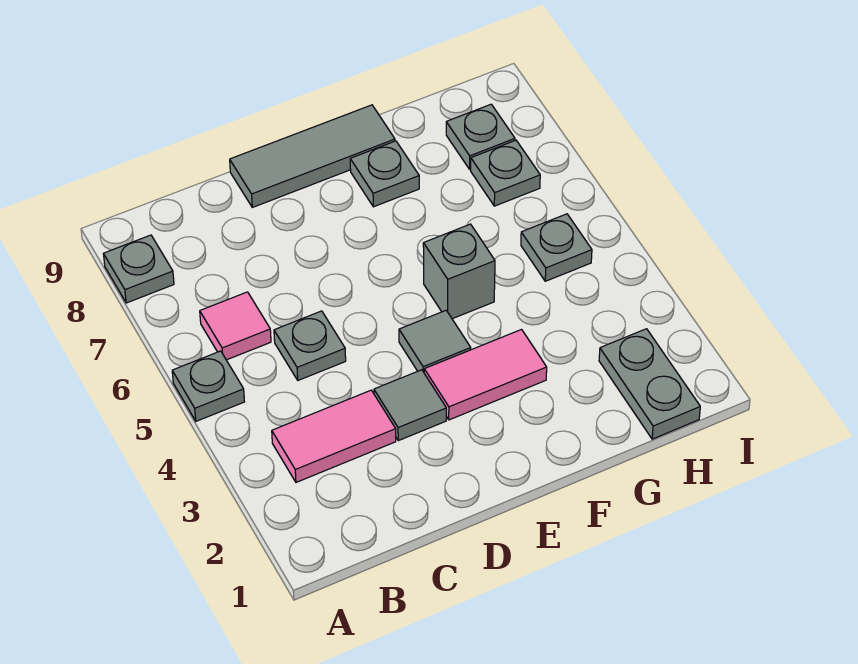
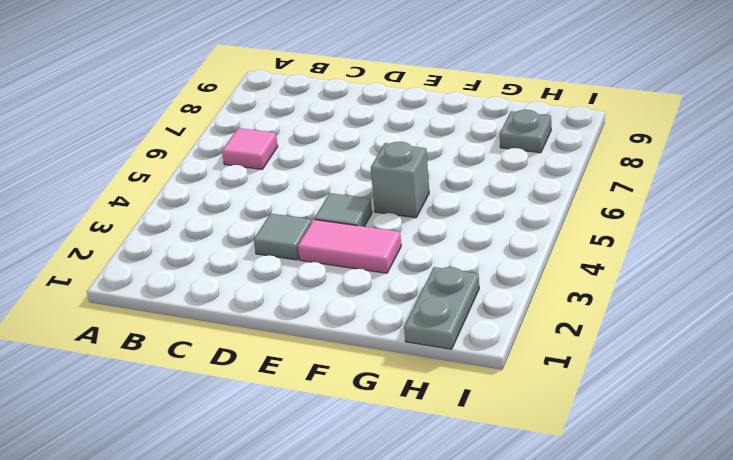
none -> grey plate A5 level 1
none -> grey plate A8 level 1
none -> pink tile B3:C3 level 1

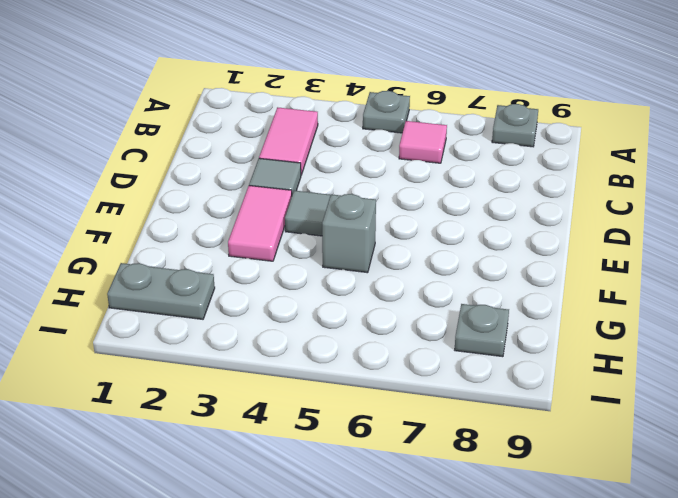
none -> grey plate C5 level 1
none -> grey tile D9:F9 level 1
none -> grey plate F8 level 1

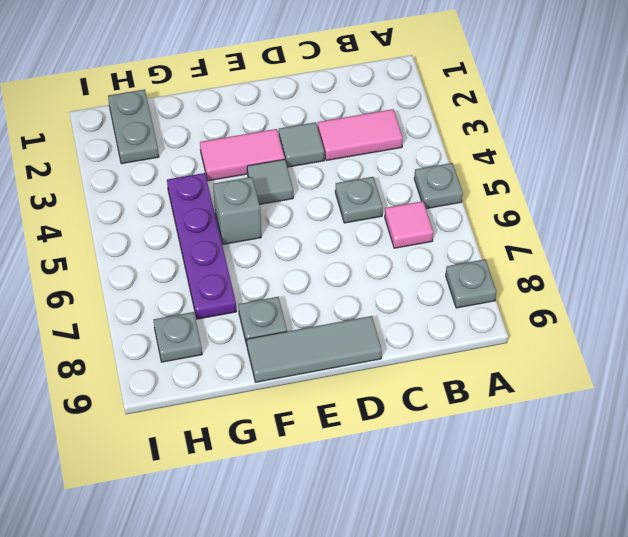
purple plate G4:G7 level 1 -> none
none -> grey plate H5 level 1
none -> grey plate H7 level 1

